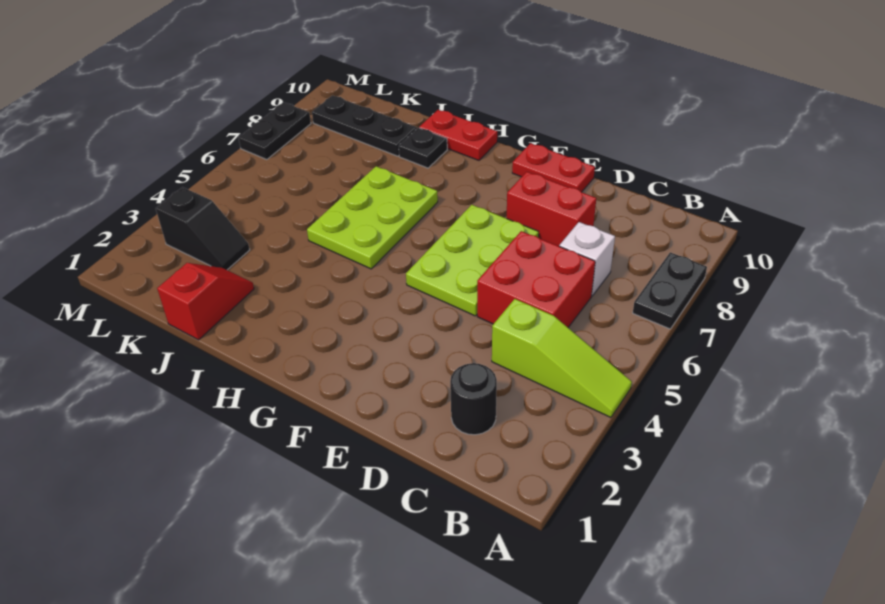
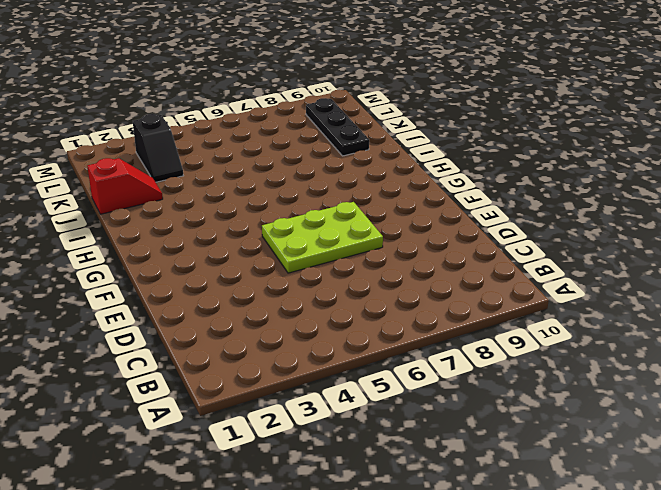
none -> lime slope A4:C4 level 1 top C
none -> black plate A7:A8 level 1
none -> black round brick C2 level 1

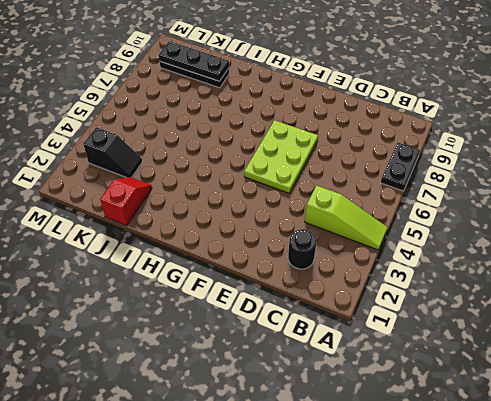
black plate J9:L9 level 2 -> none
none -> red brick C5:D6 level 1
none -> white brick C7 level 1
none -> red brick D8:E8 level 1

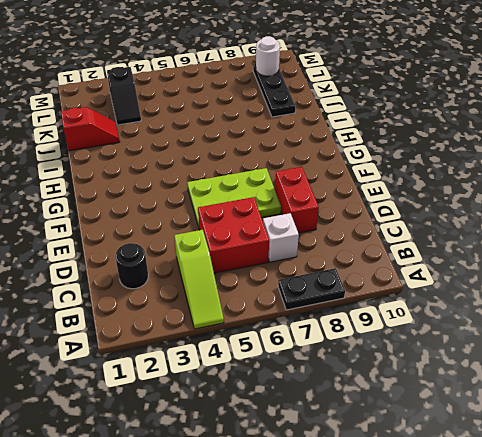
white round brick L9 level 2 -> none
none -> red plate E10:F10 level 1
none -> lime plate H5:I7 level 1
none -> red plate H10:I10 level 1

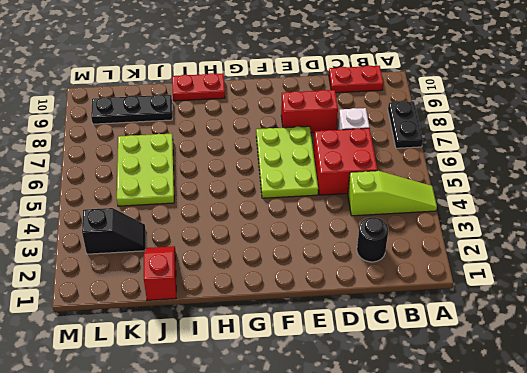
red plate B10:C10 level 1 -> red plate E10:F10 level 1
lime plate J5:K7 level 1 -> lime plate H5:I7 level 1
none -> black plate I9 level 1
none -> black plate M7:M8 level 1

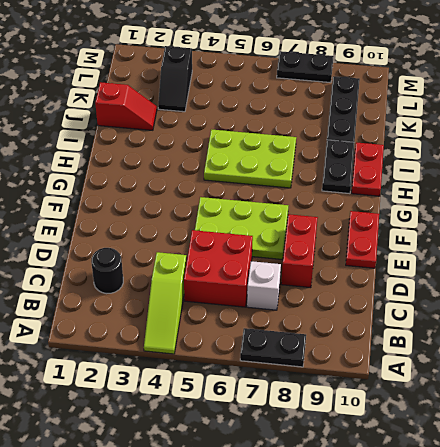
black plate H9:I9 level 1 -> black plate I9 level 1

